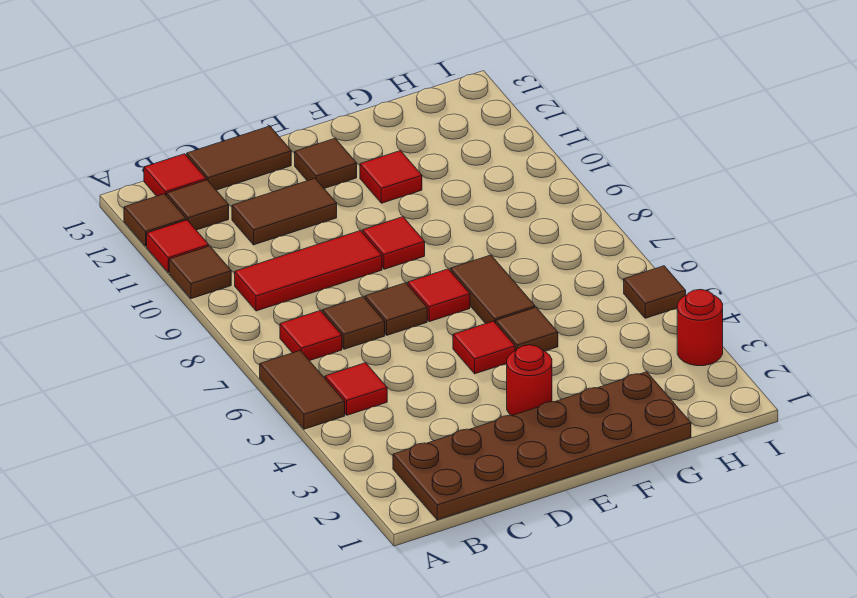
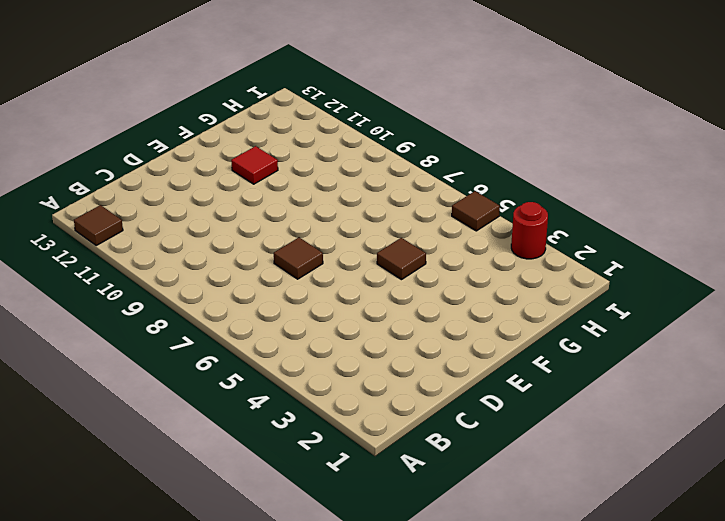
none -> brown tile A5:A6 level 1
none -> brown tile A10 level 1
none -> red tile A11 level 1

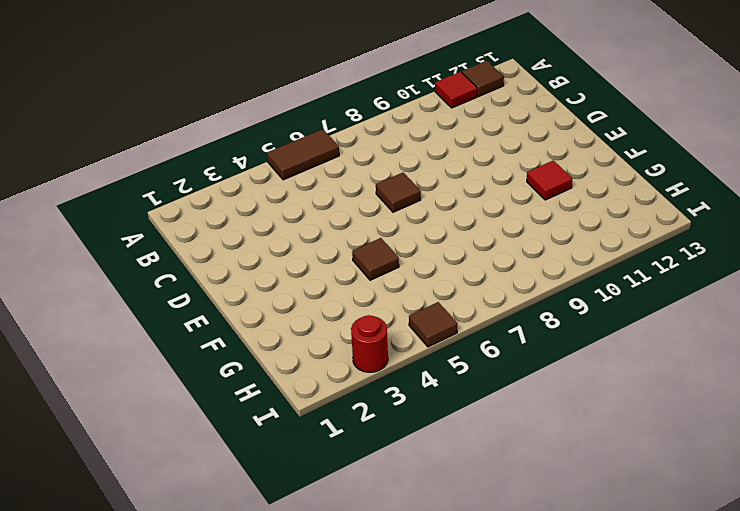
none -> brown tile A10 level 1
none -> brown plate B1:G2 level 1
none -> red tile B5 level 1

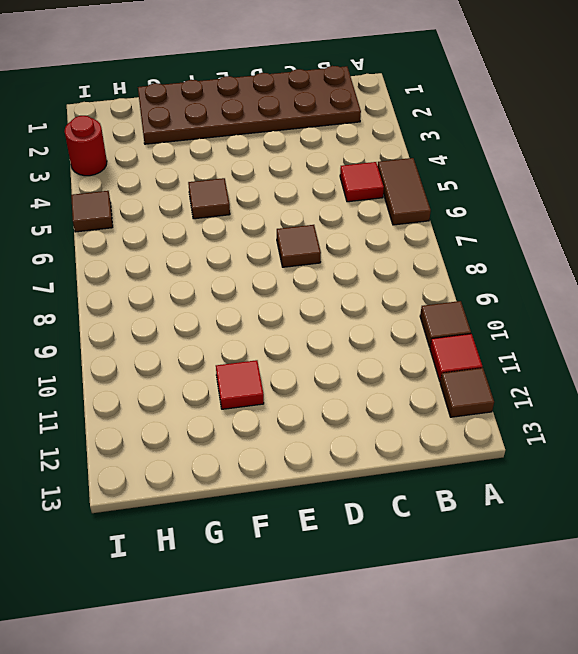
none -> red tile B7 level 1
none -> red tile B9:D9 level 1
none -> brown tile B12 level 1

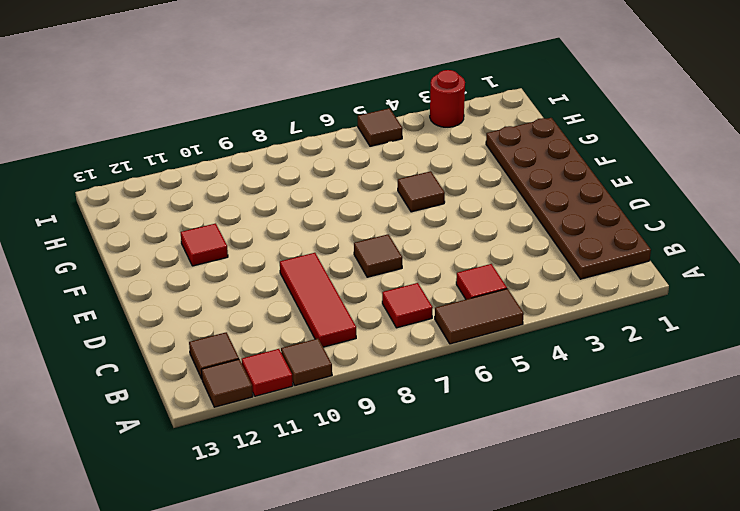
none -> red tile B13 level 1
none -> brown tile C7 level 1
none -> brown tile C11:D11 level 1

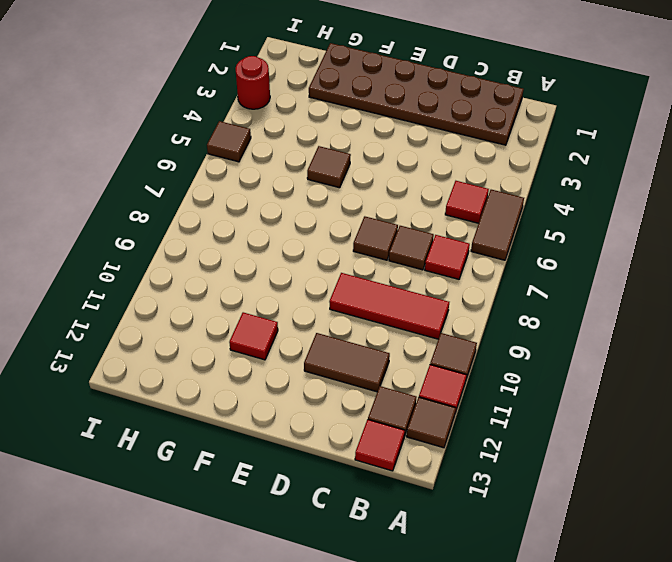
none -> brown tile C13:D13 level 1
none -> red round brick E3 level 1
none -> red tile E5 level 1

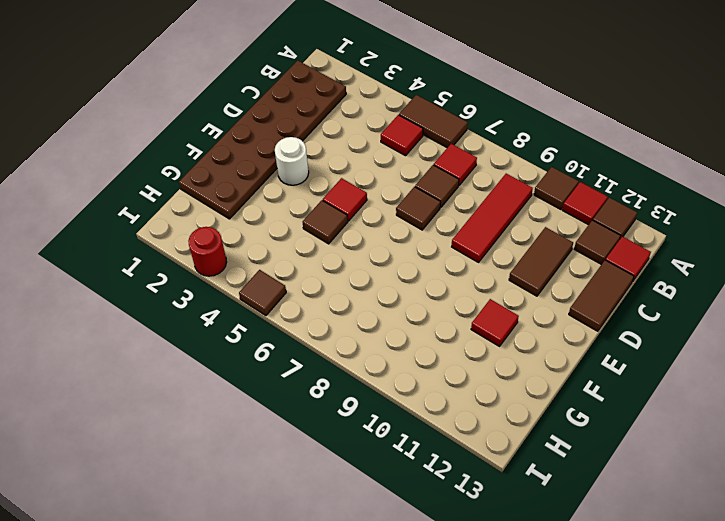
white round brick E3 level 1 -> red round brick E3 level 1
none -> red tile E7 level 1
none -> red tile E9 level 1
none -> brown tile E12 level 1

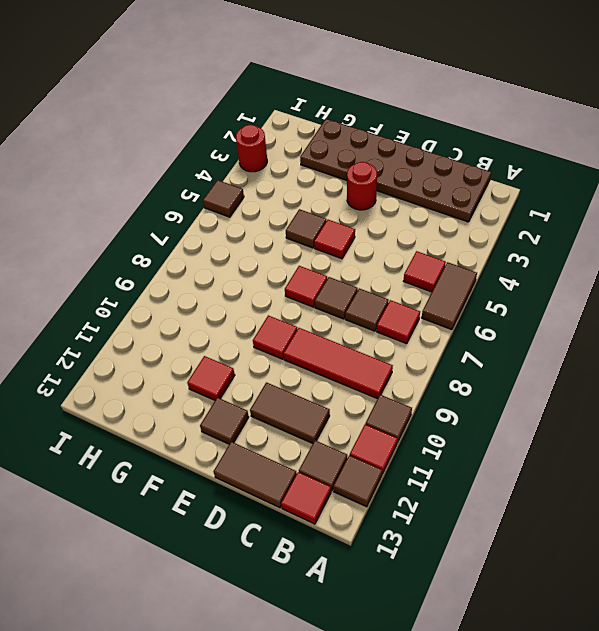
none -> brown tile F6:F7 level 1

